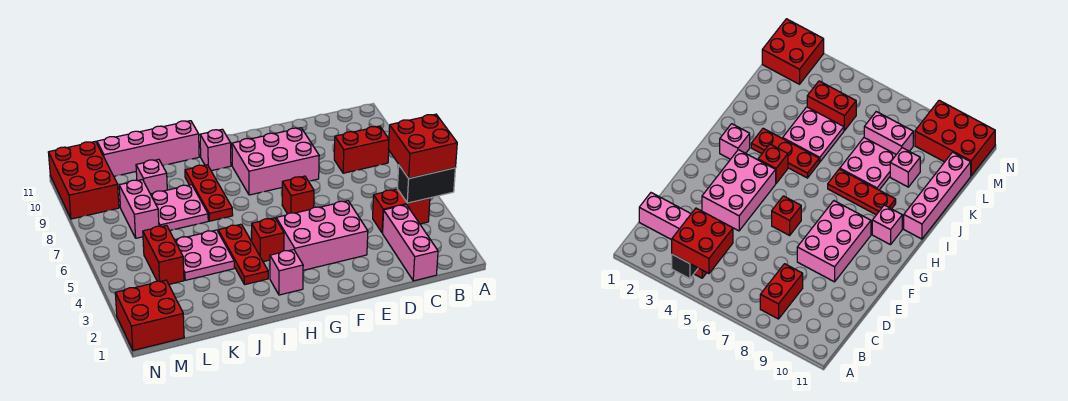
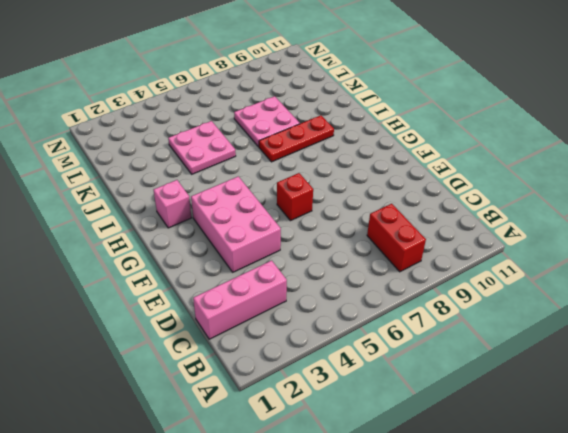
none -> red brick B4:C4 level 1
none -> pink brick E8:G9 level 1
none -> red brick H4 level 1

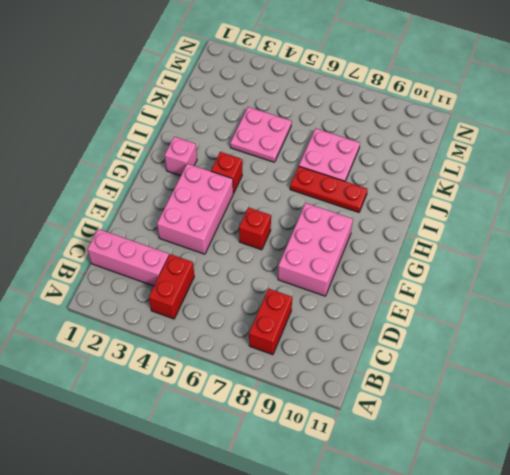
none -> pink brick H10 level 1
none -> red plate I3:I5 level 1
none -> pink brick I11:L11 level 1

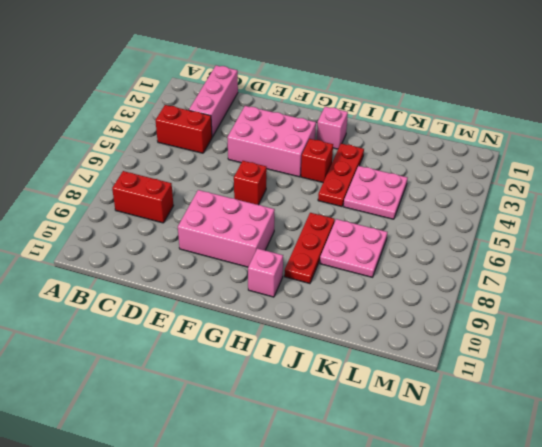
none -> pink brick I11:L11 level 1
none -> pink brick K9 level 1
none -> red brick L4:L5 level 1

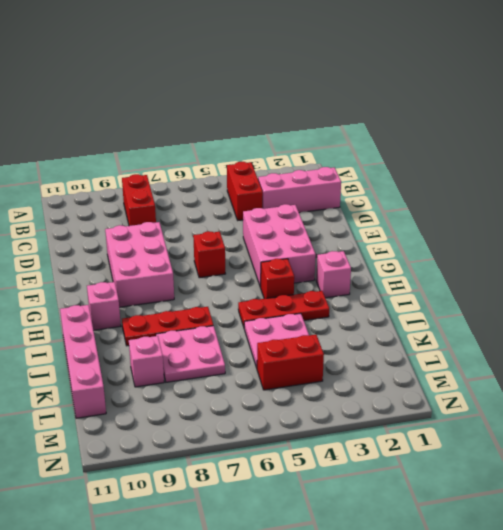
none -> pink brick L7:L8 level 1
none -> red brick M1:N2 level 1
none -> red brick M9:N11 level 1

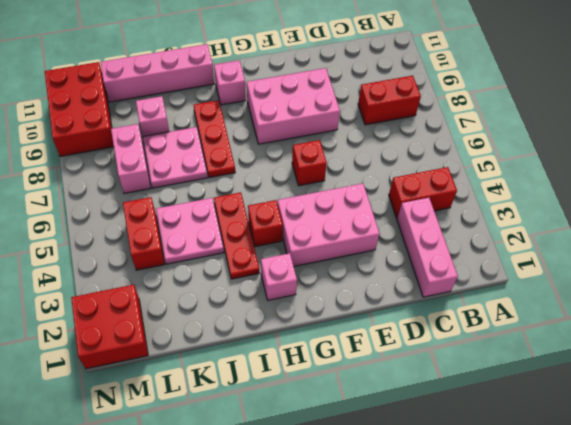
none -> black brick A4:B4 level 2
none -> red brick A4:B5 level 3

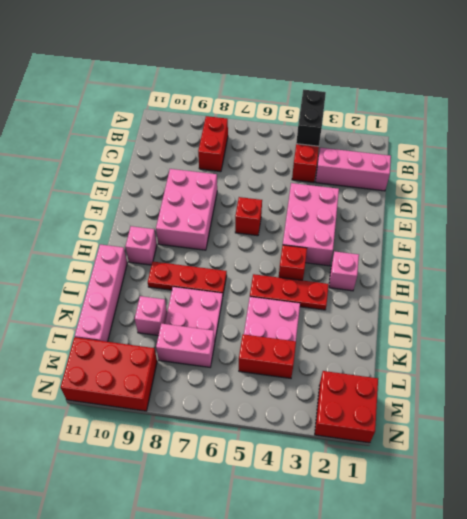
none -> red brick A4:B5 level 3

